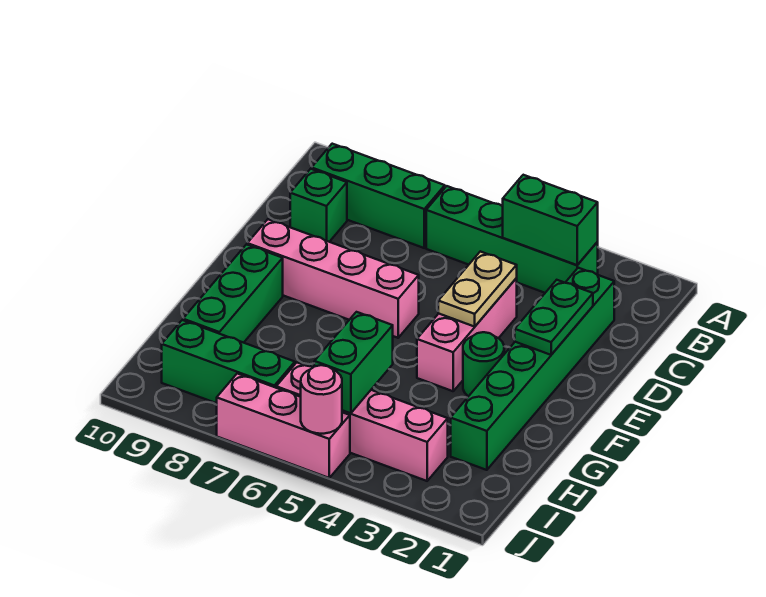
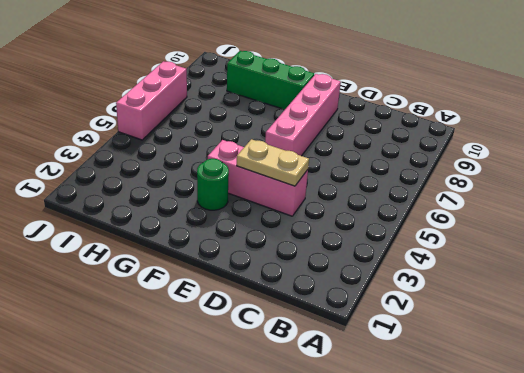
none -> green brick B3:B6 level 1
none -> green brick B7:B9 level 1
none -> green brick C2:H2 level 1

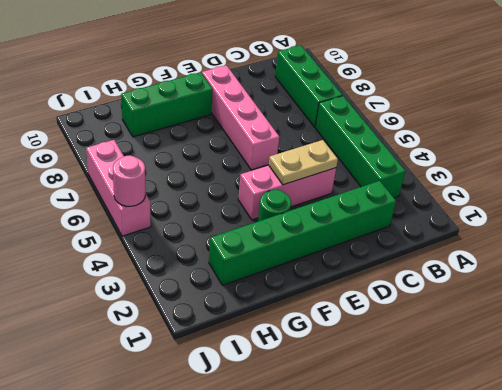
none -> green brick C9 level 1
none -> pink brick I3:I6 level 1
none -> green brick I7:I9 level 1

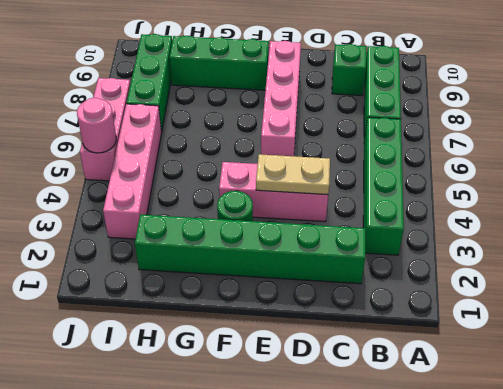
none -> green brick B3:B4 level 2
none -> green plate D2:E2 level 2
none -> green brick H5:I5 level 2

